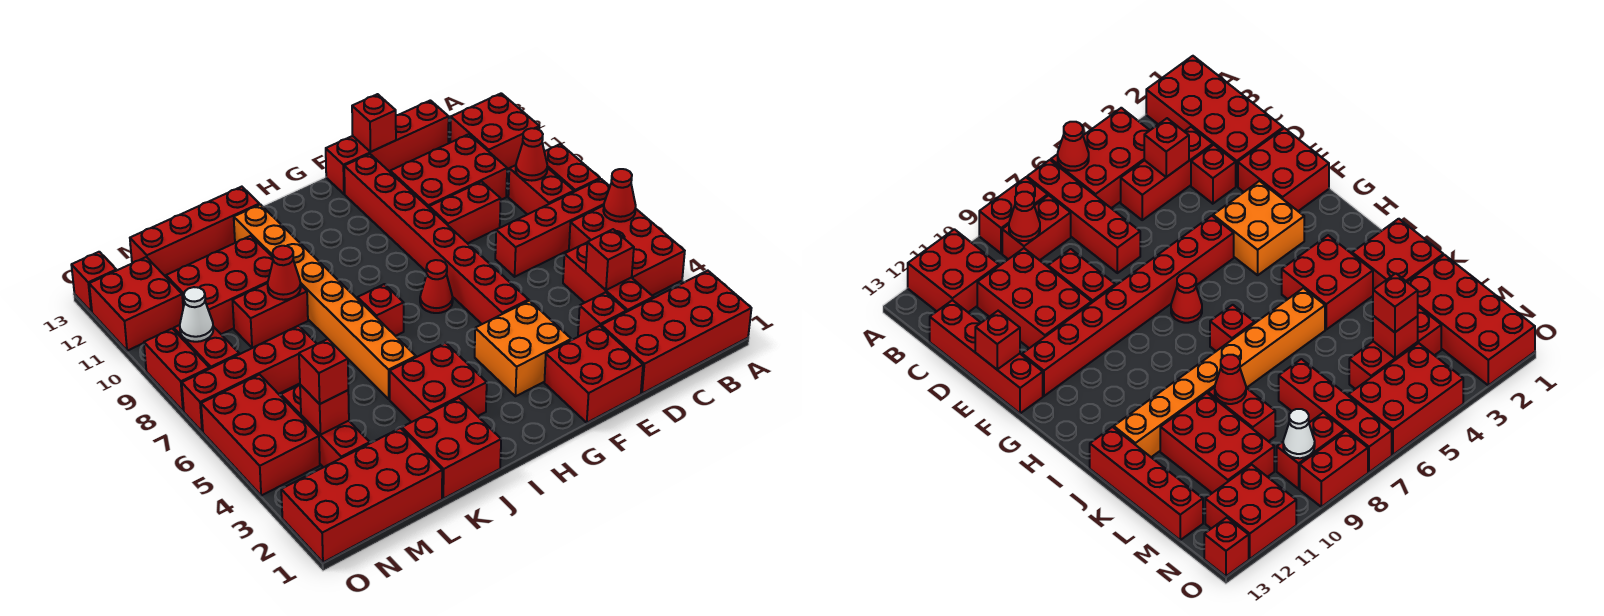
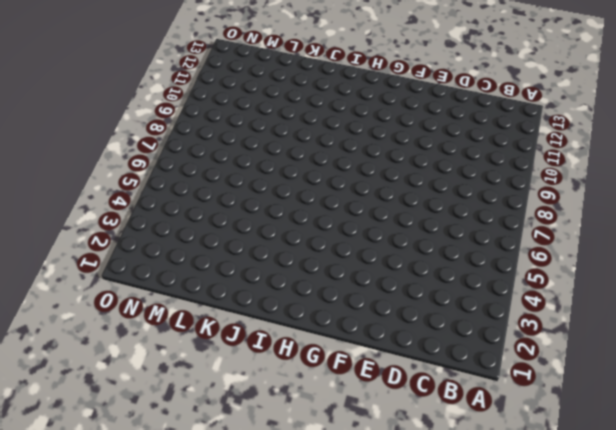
none -> red brick A1:D2 level 1
none -> red brick A4:B6 level 1
none -> red brick A7:D7 level 1
none -> red brick A8:A9 level 1

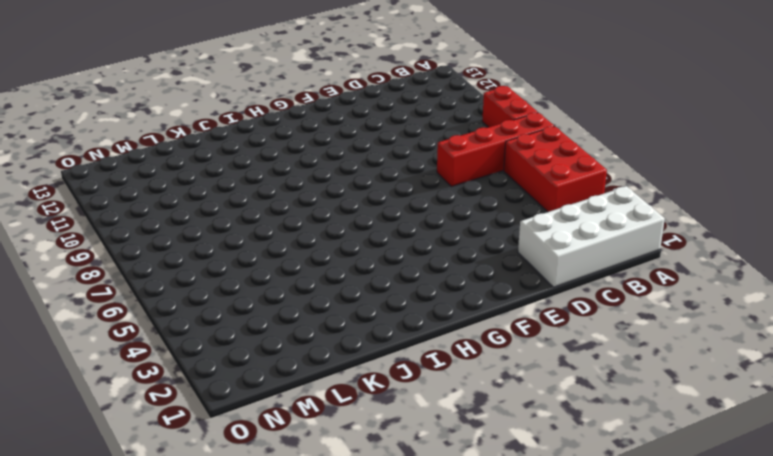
white brick A1:D2 level 1 -> red brick A1:D2 level 1
none -> red brick A11:B12 level 1
none -> red brick B8:B9 level 1
none -> red brick C3:C5 level 1
none -> red brick C10:E11 level 1

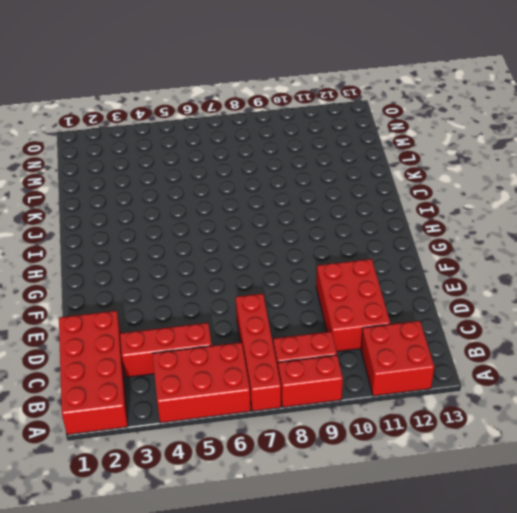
none -> red brick C13:F13 level 1
none -> red brick D3 level 1
none -> red brick D9:E9 level 1
none -> red brick E1:F2 level 1

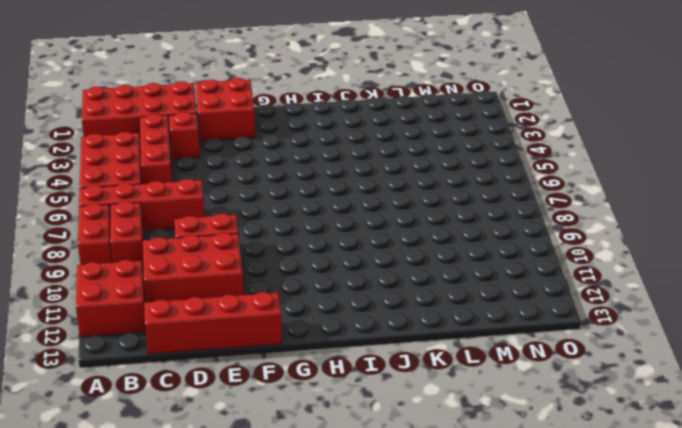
none -> orange brick F3:G4 level 1
none -> red brick F5:F12 level 1
none -> red cone G7 level 1
none -> red brick I3:J4 level 1

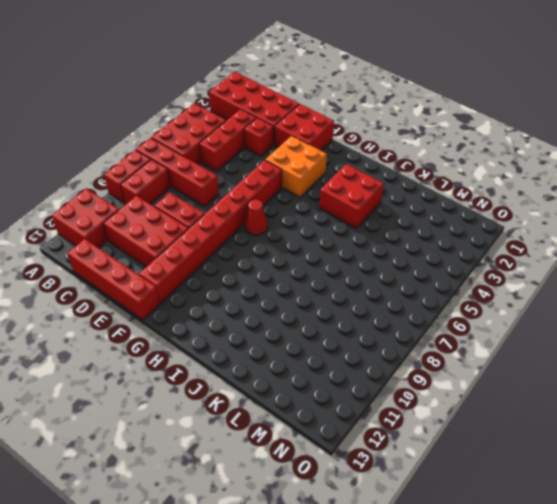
none -> red brick I7 level 1
none -> red brick J1:K2 level 1
none -> orange brick J5:J12 level 1
none -> red brick J13:M13 level 1

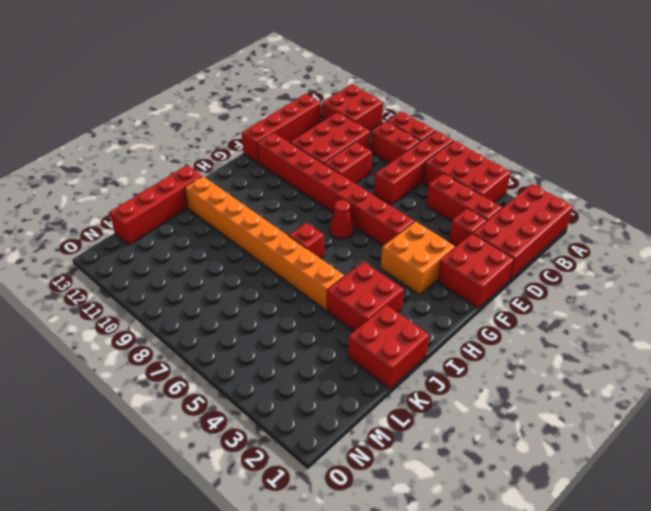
none -> red brick K9:L9 level 1
none -> red brick K10:M11 level 1
none -> red brick L1:O2 level 1
none -> red brick L7:O7 level 1

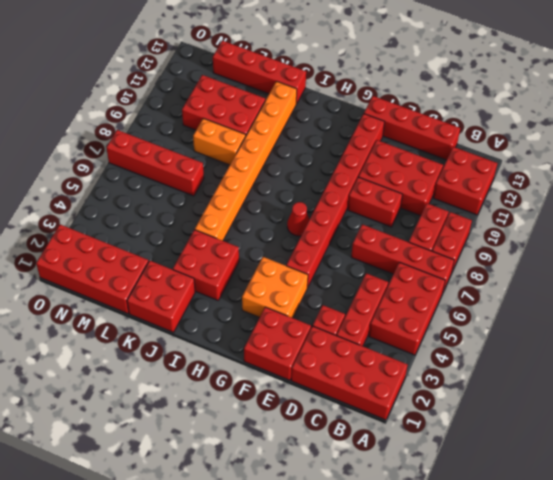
orange brick K9:L9 level 1 -> red brick K9:L9 level 1
none -> red brick I7 level 1
none -> red brick M3:M5 level 1
none -> red brick N4:O6 level 1
none -> red brick N8:N9 level 1

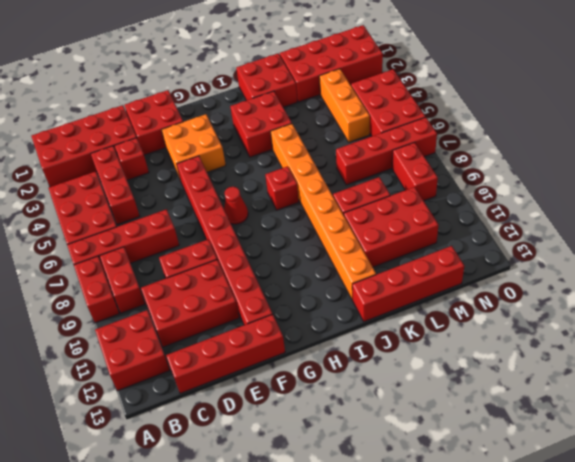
orange brick M3:M5 level 1 -> red brick M3:M5 level 1
none -> red brick N11:O12 level 1
none -> red brick O8:O9 level 1
none -> red brick O13 level 1
none -> red cone A6 level 2

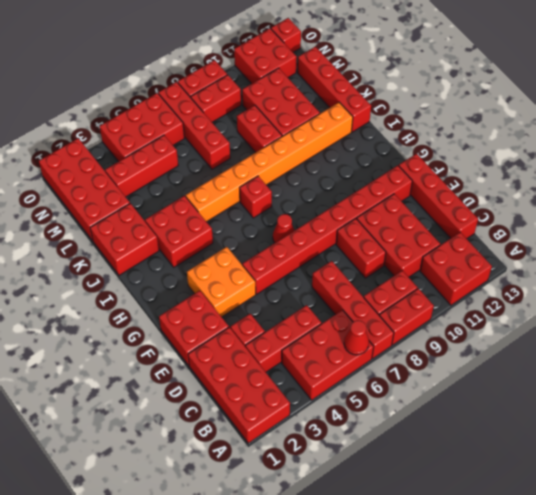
none -> red cone B9 level 2
none -> red brick C4 level 2
none -> red brick E13 level 2
none -> red cone K9 level 2

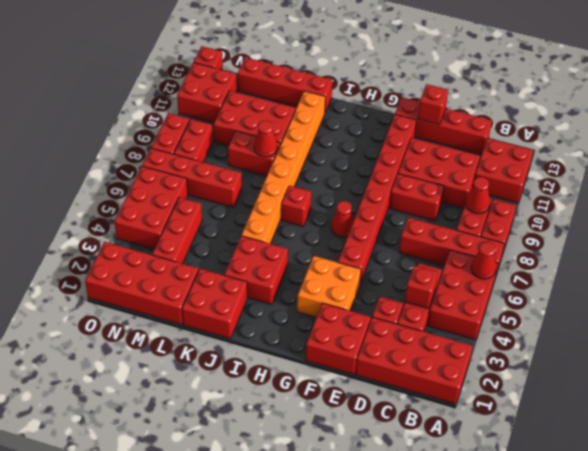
none -> red brick M4 level 2
none -> white cone N9 level 2
none -> red brick M4 level 3

